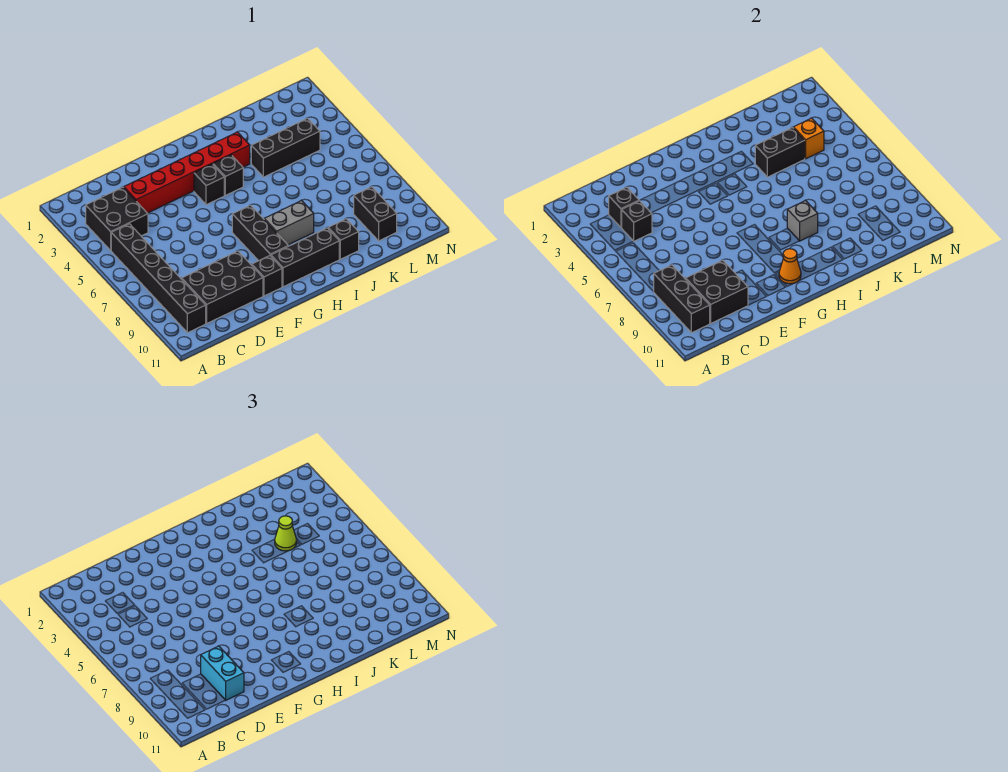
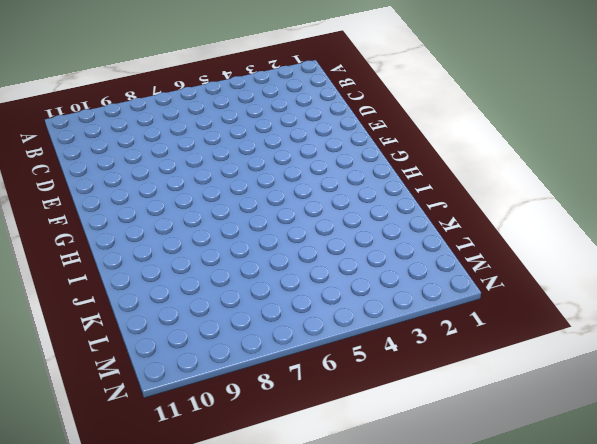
none -> black brick B3:C4 level 1
none -> black brick B5:B10 level 1
none -> black brick C9:E10 level 1

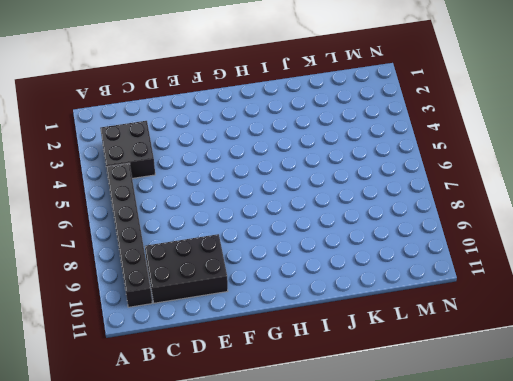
none -> red brick D3:I3 level 1
none -> black brick F10 level 1
none -> black brick G4 level 1

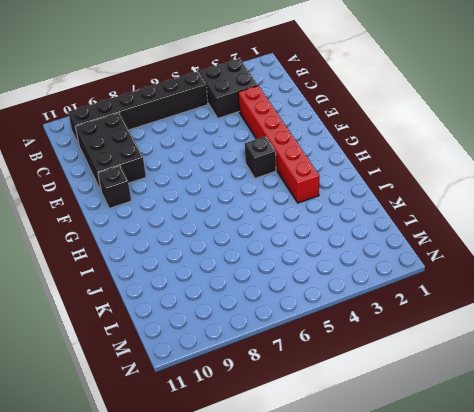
none -> black brick G7:G9 level 1
none -> black brick G10:I10 level 1
none -> black brick H4 level 1

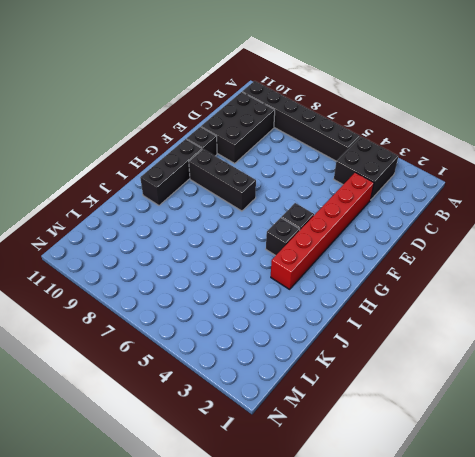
none -> grey brick H8:I8 level 1
none -> black brick J4:L4 level 1
none -> black brick J10 level 1

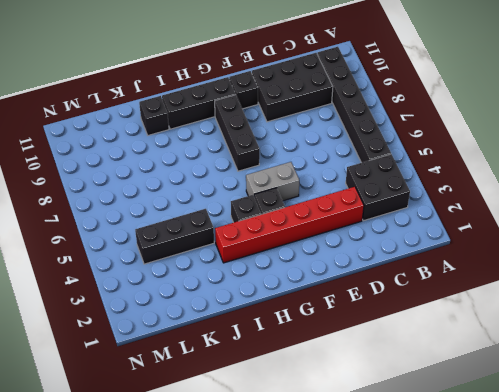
grey brick F5:G5 level 1 -> grey brick H8:I8 level 1
none -> black brick L9:L10 level 1
none -> black brick B8:B10 level 2
none -> black brick C3 level 2

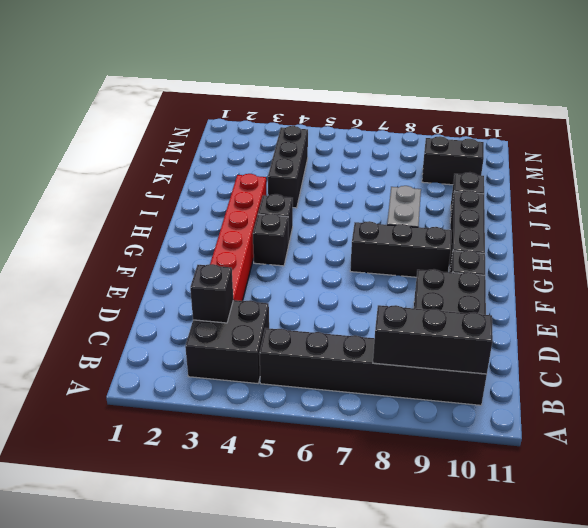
none -> black brick C4 level 2
none -> black brick C9:D10 level 2
none -> orange cone G10 level 2

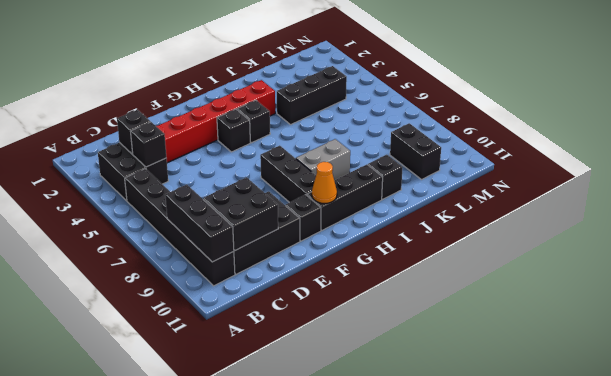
none -> grey brick I8 level 2
none -> black brick J4:K4 level 2
none -> orange brick L4 level 2

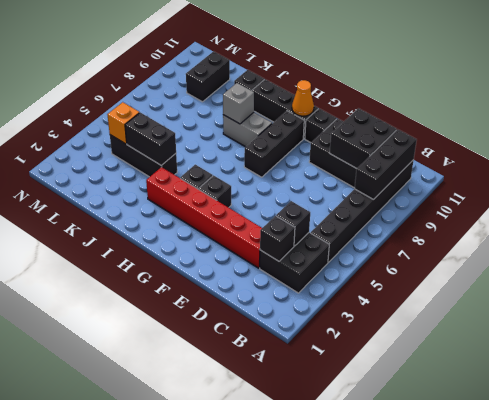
none -> cyan brick D9:D10 level 3
none -> lime cone K4 level 3

